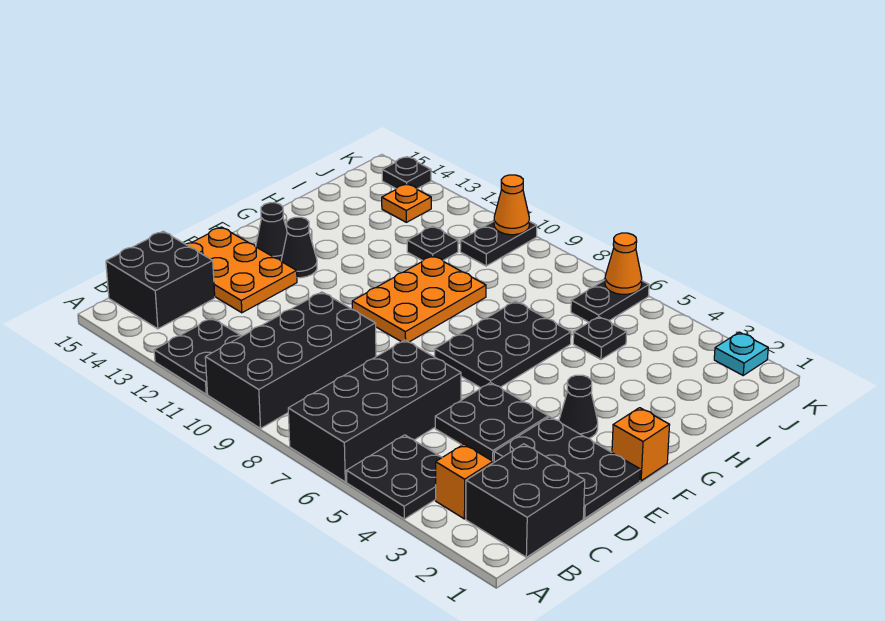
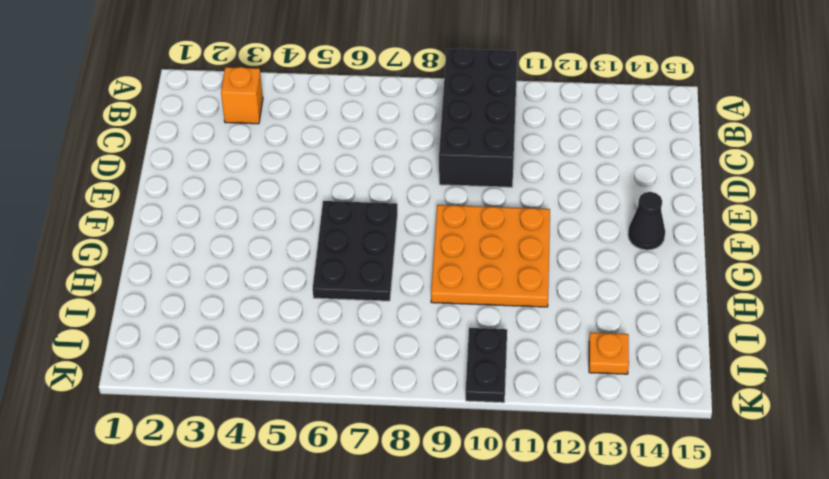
orange plate F9:H11 level 1 -> orange plate F9:H10 level 1
none -> black plate A4:B5 level 1
none -> black brick A6:D7 level 1
none -> black plate A11:B12 level 1

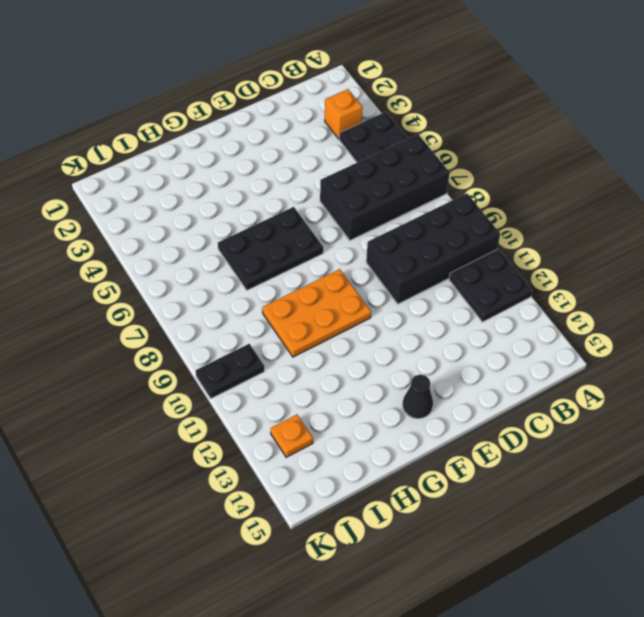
none -> black brick B1:C2 level 1
none -> black brick B14:C15 level 1
none -> black plate D1:E3 level 1

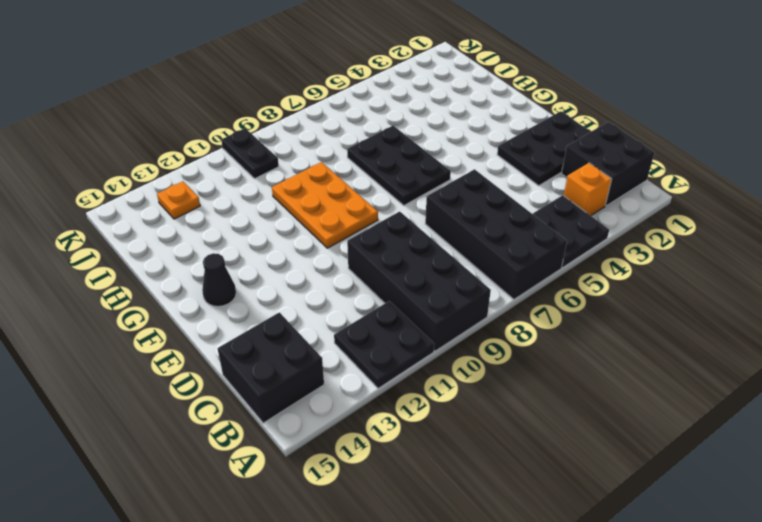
none -> black plate D4:E5 level 1
none -> orange plate D13:E15 level 1
none -> orange brick F1 level 1

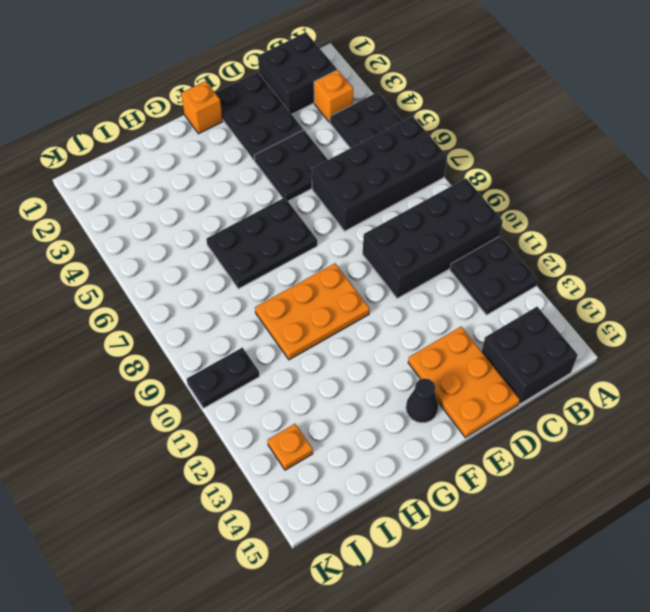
none -> black cone F3 level 1
none -> black cone F13 level 1
none -> black plate I5 level 1

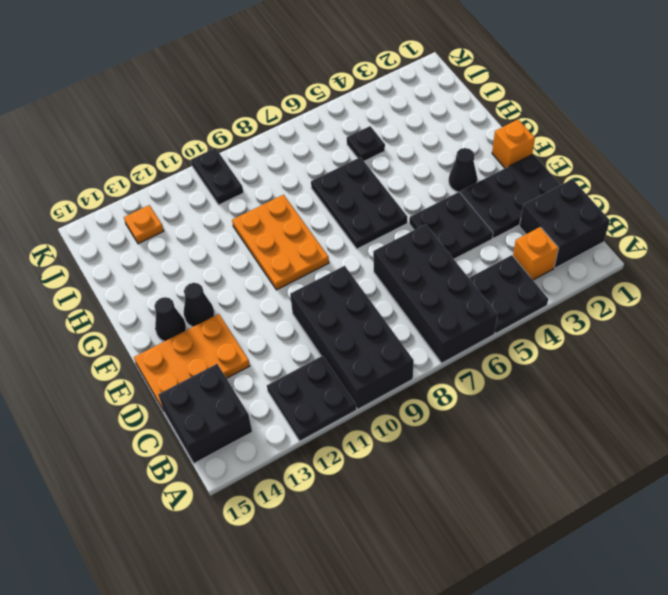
none -> black plate I11 level 1
none -> black plate J6:K6 level 1
none -> cyan plate K2 level 1

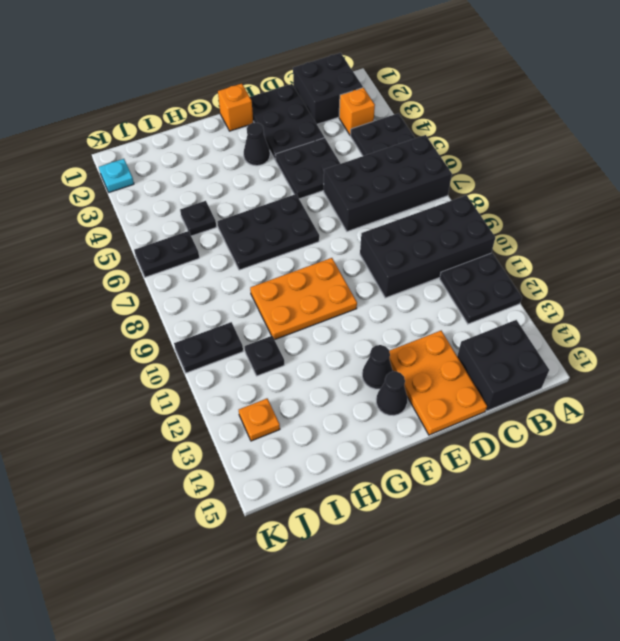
none -> black plate K14 level 1
none -> orange cone K6 level 2
none -> orange cone K10 level 2

